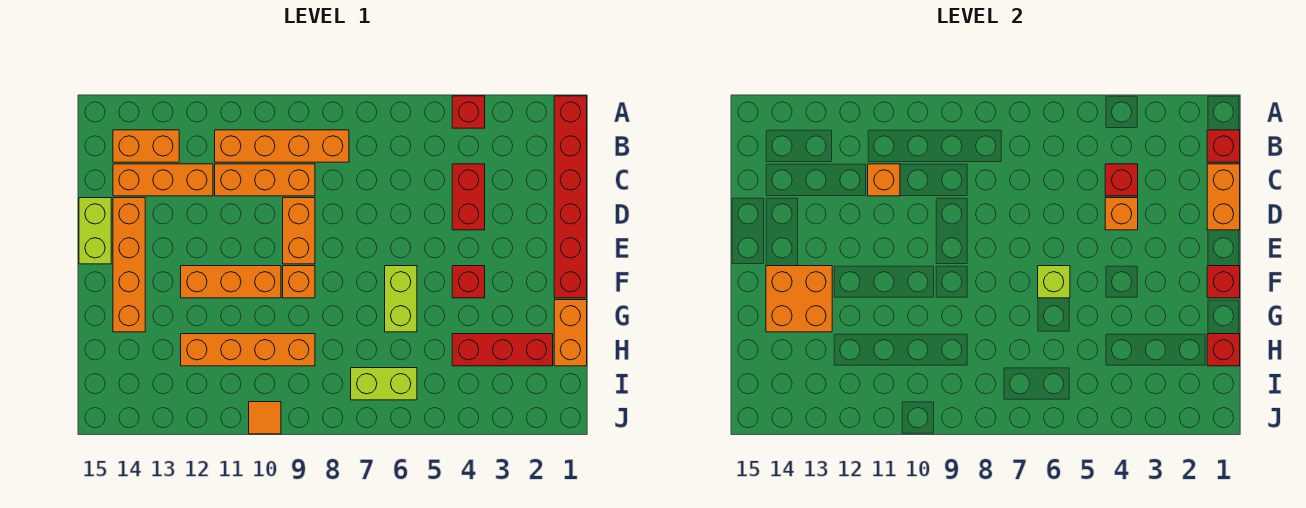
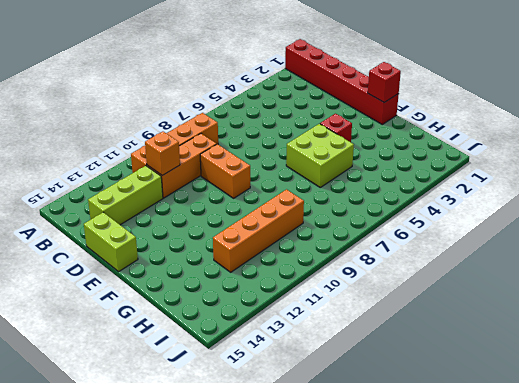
lime brick C12:C14 level 1 -> orange brick C12:C14 level 1
lime brick F5:G6 level 1 -> lime brick F6:G6 level 1
none -> red brick A4 level 1
none -> orange brick B13:B14 level 1
none -> red brick C4:D4 level 1

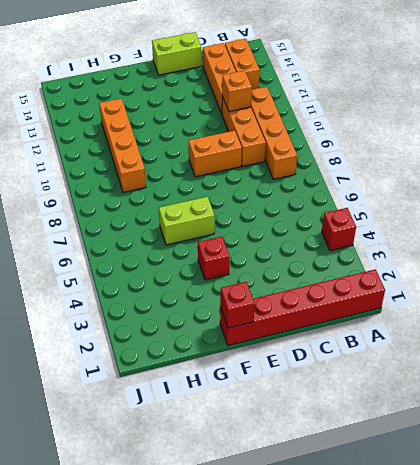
none -> red brick C4:D4 level 1
none -> orange brick D14:G14 level 1
none -> orange brick F9 level 1

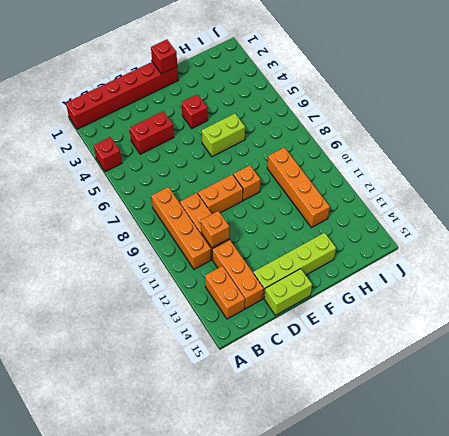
lime brick D14:G14 level 1 -> orange brick D14:G14 level 1
none -> orange brick F10:F12 level 1
none -> orange brick G1:H1 level 1
none -> red brick H2:H4 level 1

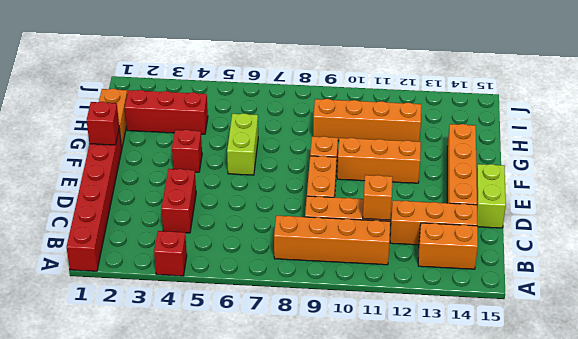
none -> lime brick I6:I7 level 1
none -> orange tile J10 level 1
none -> red brick B1 level 2

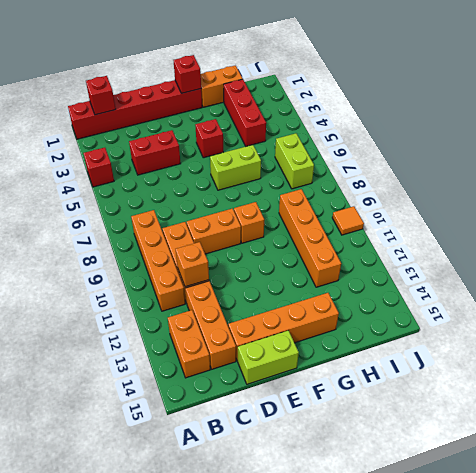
none -> orange brick F10:F12 level 1
none -> orange brick C1:D1 level 2
none -> red brick C4 level 2

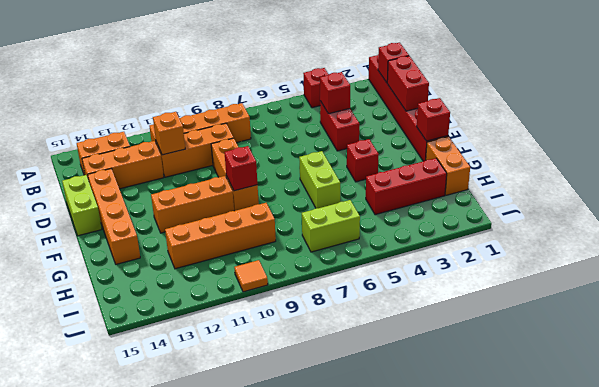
red brick C1:D1 level 2 -> orange brick C1:D1 level 2
red brick F9 level 2 -> red brick H1 level 2
none -> orange brick D4 level 2
none -> lime brick F6 level 2
none -> orange brick F13:G14 level 2

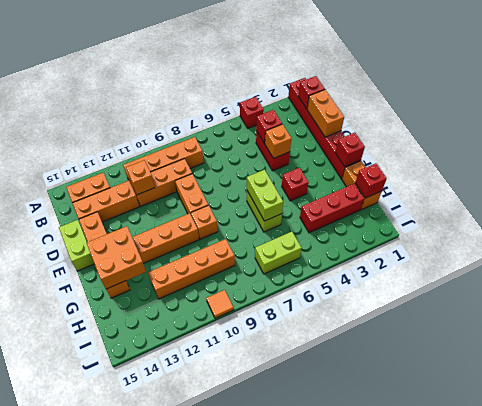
lime brick F6:G6 level 2 -> lime brick F6 level 2

